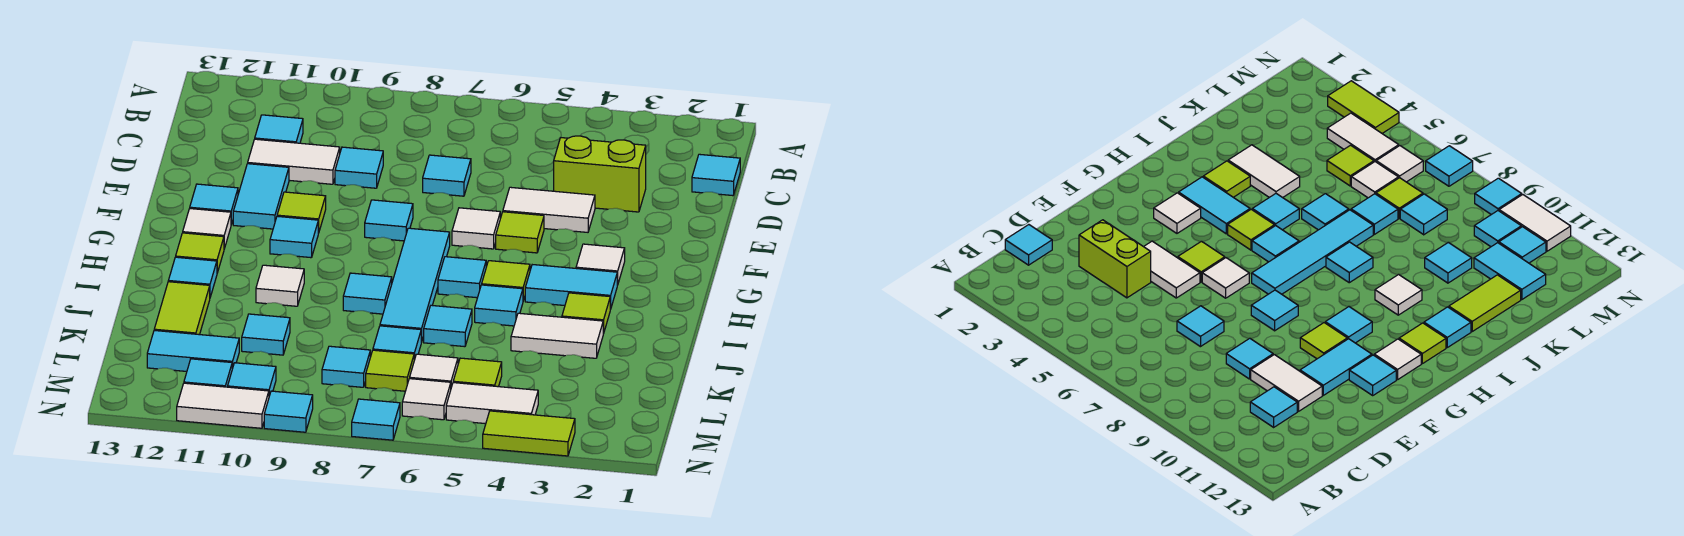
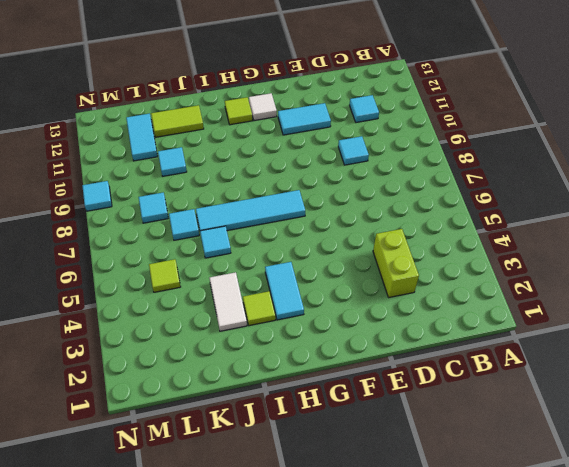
none -> cyan tile C1 level 1
none -> cyan tile D7 level 1
none -> white tile D10:D11 level 1
none -> white tile E4:E5 level 1

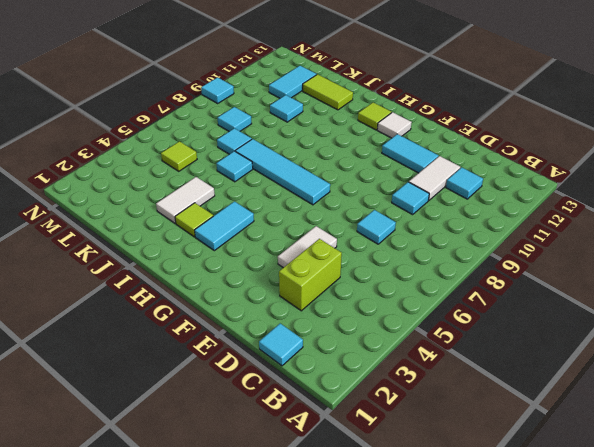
none -> lime tile F5 level 1
none -> white tile F6 level 1
none -> cyan tile F8 level 1
none -> lime tile F10 level 1

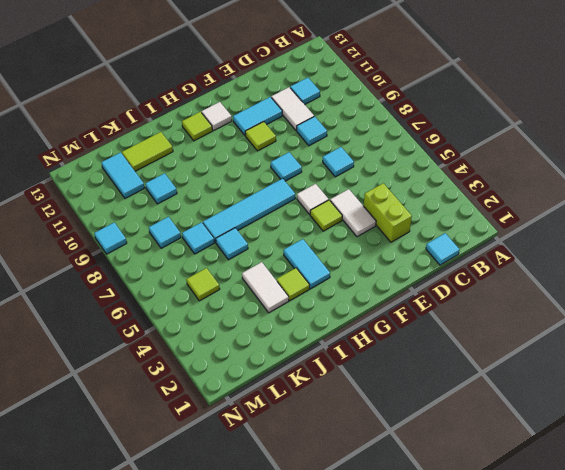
none -> cyan tile F12 level 1
none -> white tile G3 level 1
none -> cyan tile G10 level 1
none -> lime tile H5 level 1

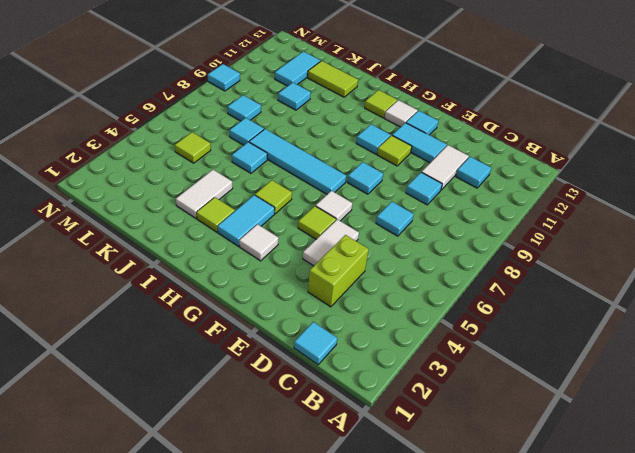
none -> cyan tile H6 level 1
none -> cyan tile I5 level 1
none -> cyan tile I8 level 1
none -> white tile I10 level 1

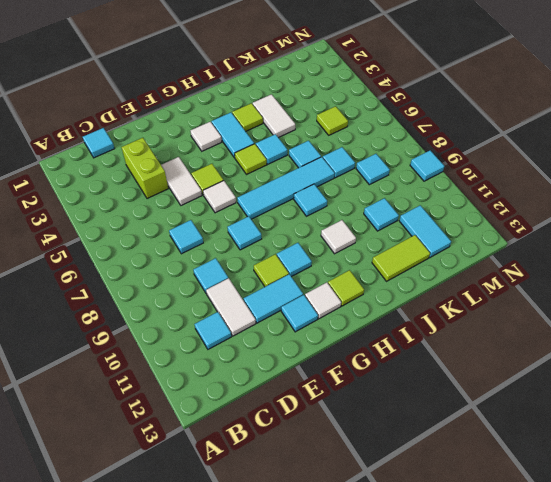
none -> cyan tile H6 level 1
none -> cyan tile I12 level 1
none -> white tile L6 level 1
none -> lime tile L7 level 1

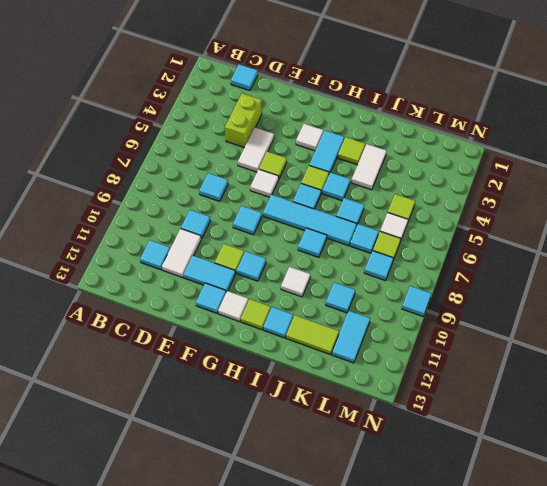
none -> white tile M4:M5 level 1
none -> white tile M6 level 1
none -> cyan tile M10 level 1
none -> cyan tile M11 level 1

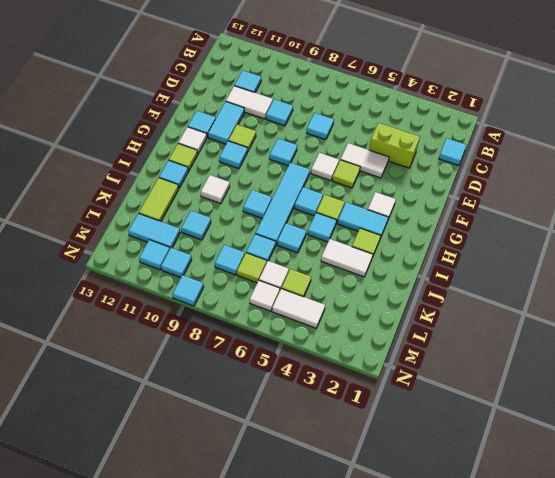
none -> lime tile N3:N4 level 1
none -> cyan tile N7 level 1
none -> white tile N10:N11 level 1

